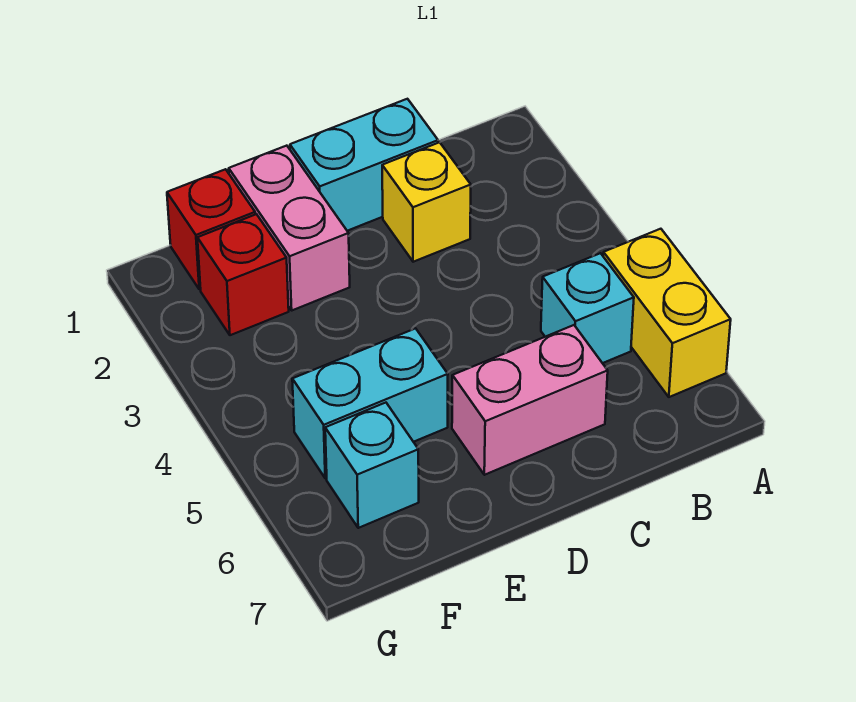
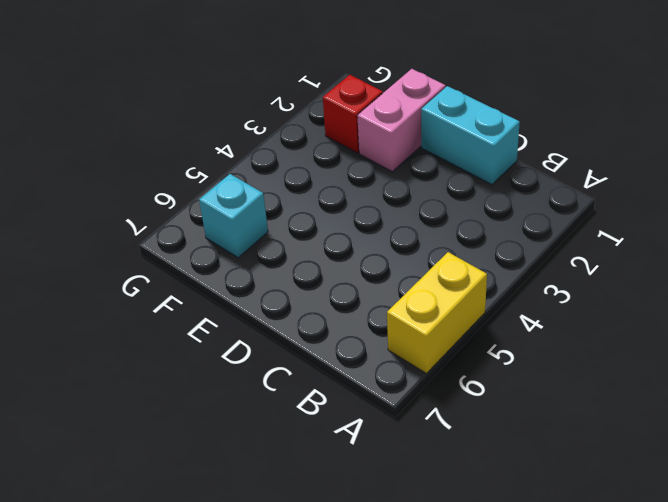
none -> cyan brick B5 level 1
none -> yellow brick C2 level 1

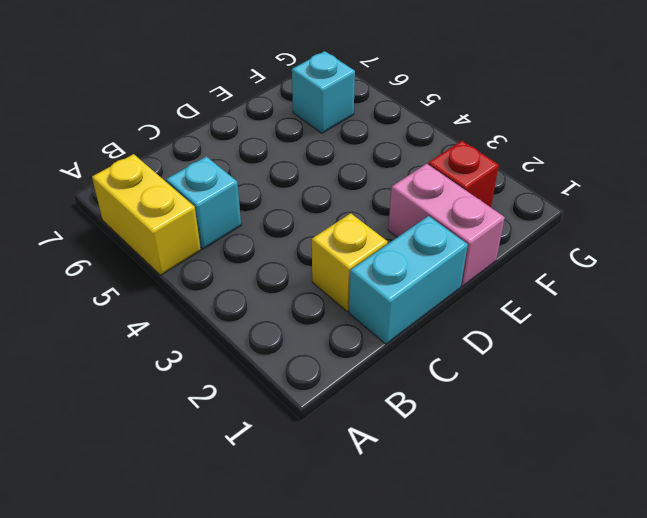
none -> pink brick C6:D6 level 1
none -> cyan brick E5:F5 level 1

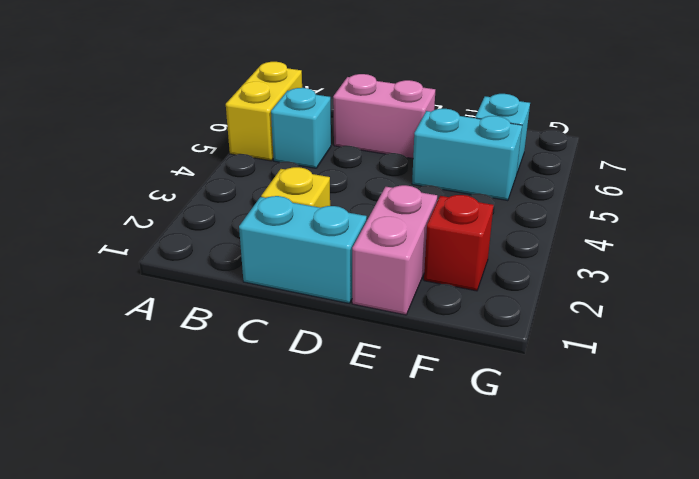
none -> red brick F1 level 1

